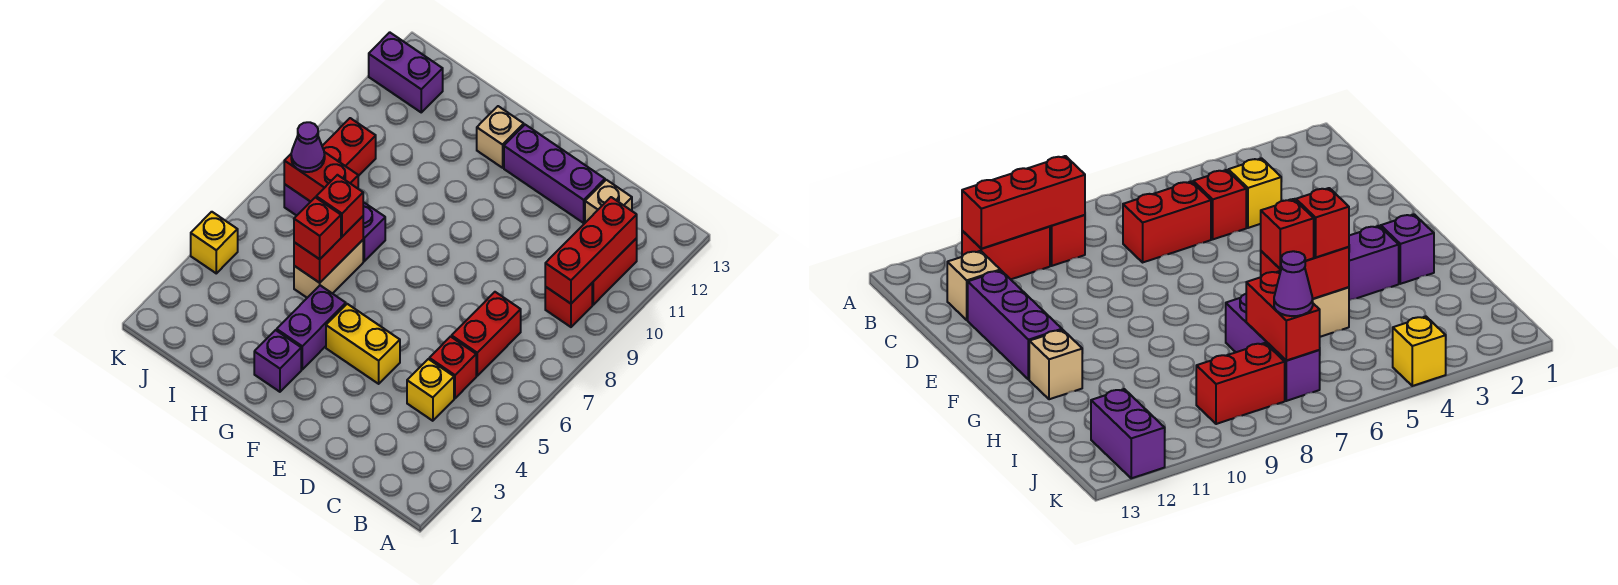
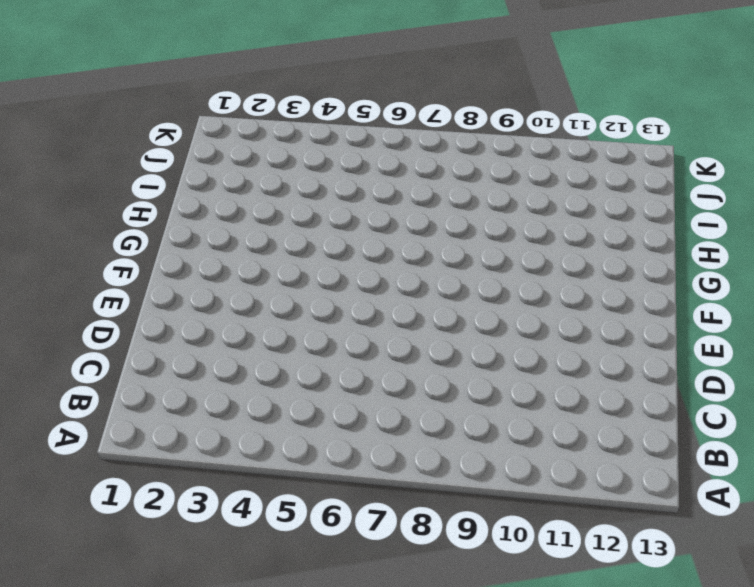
none -> red brick B9 level 1
none -> red brick B10:B11 level 1
none -> yellow brick C4 level 1

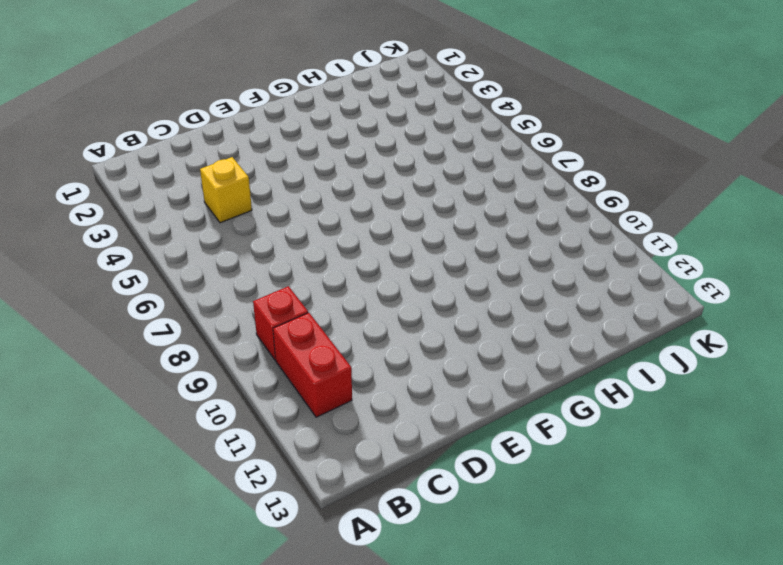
none -> red brick C5 level 1
none -> red brick C6:C7 level 1
none -> tan brick C12 level 1

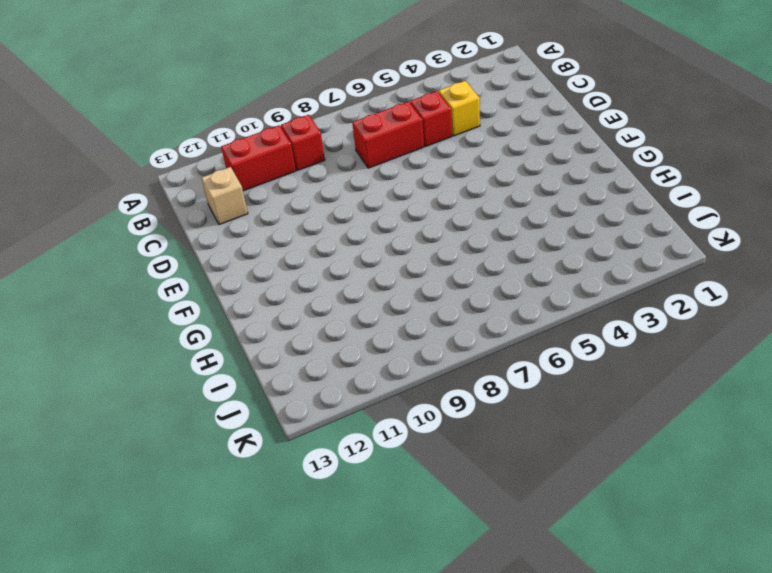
none -> purple brick D12:F12 level 1
none -> yellow brick E4:F4 level 1
none -> purple brick G2 level 1

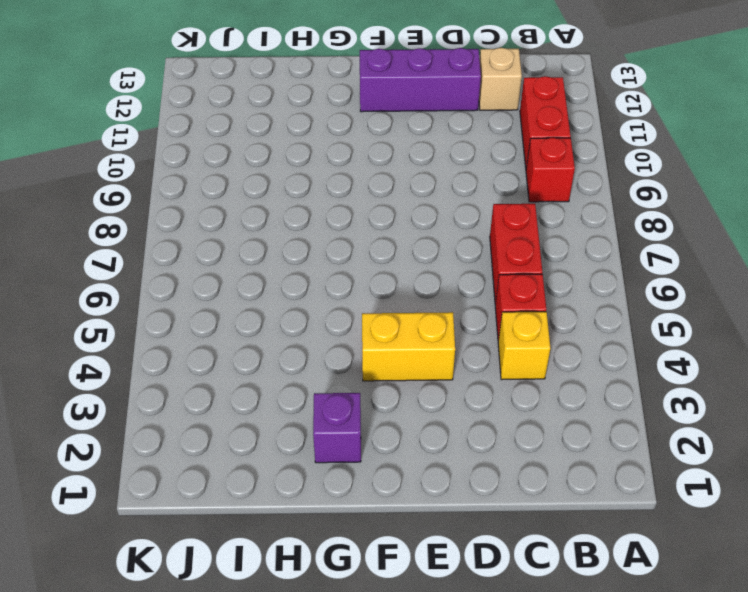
none -> purple brick G3:G4 level 1
none -> tan brick G12 level 1
none -> tan brick H5:H6 level 1

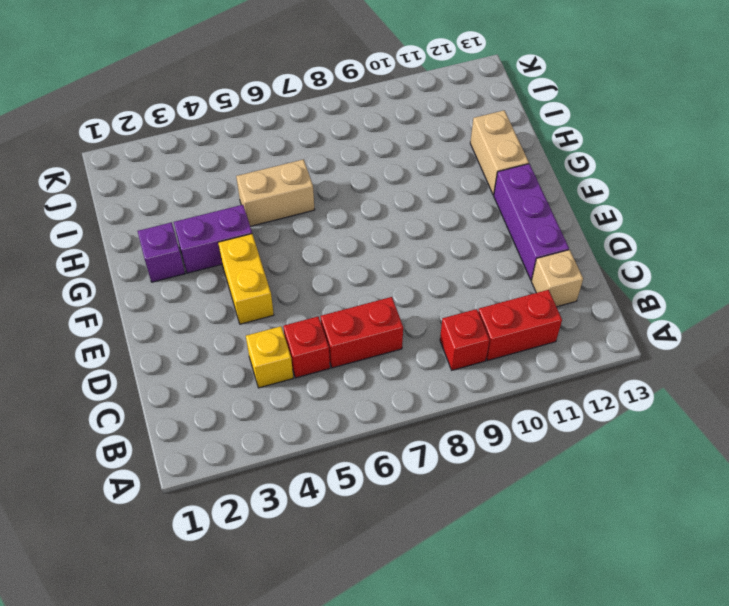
tan brick G12:H12 level 1 -> tan brick G12 level 1
none -> purple brick H7:J7 level 1
none -> red brick J8:J9 level 1
none -> purple brick J12:K12 level 1

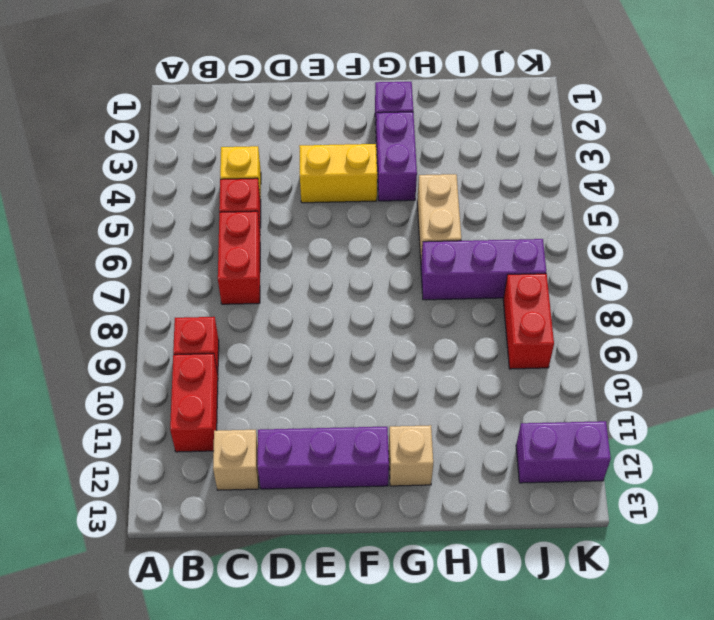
none -> yellow brick K4 level 1
none -> red brick B9:B11 level 2
none -> red brick H5:H6 level 2

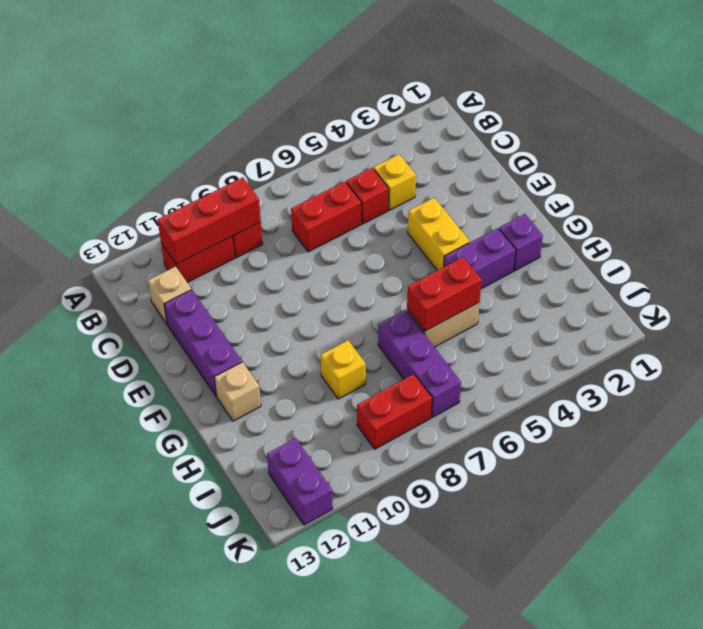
yellow brick H9 level 1 -> yellow brick K4 level 1
none -> red brick I7:J7 level 2
none -> red brick H5 level 3
none -> red brick H6 level 3

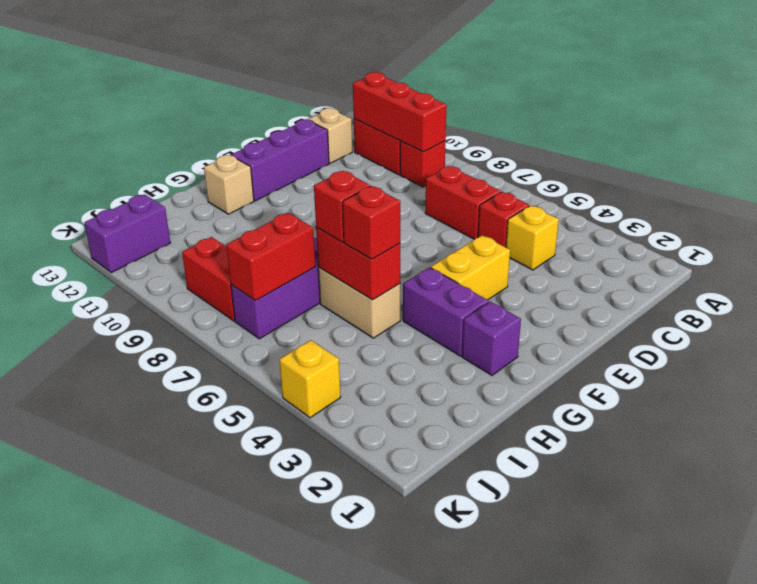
none -> purple cone J7 level 3

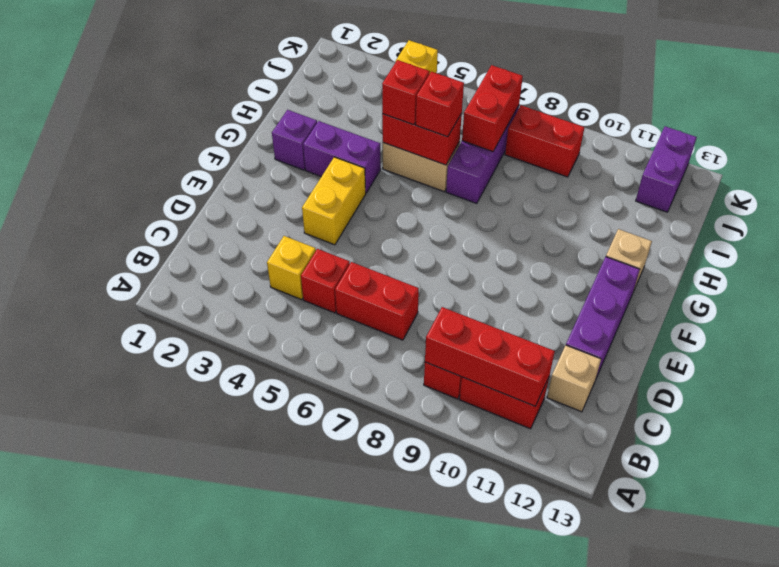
none -> purple cone J7 level 3

